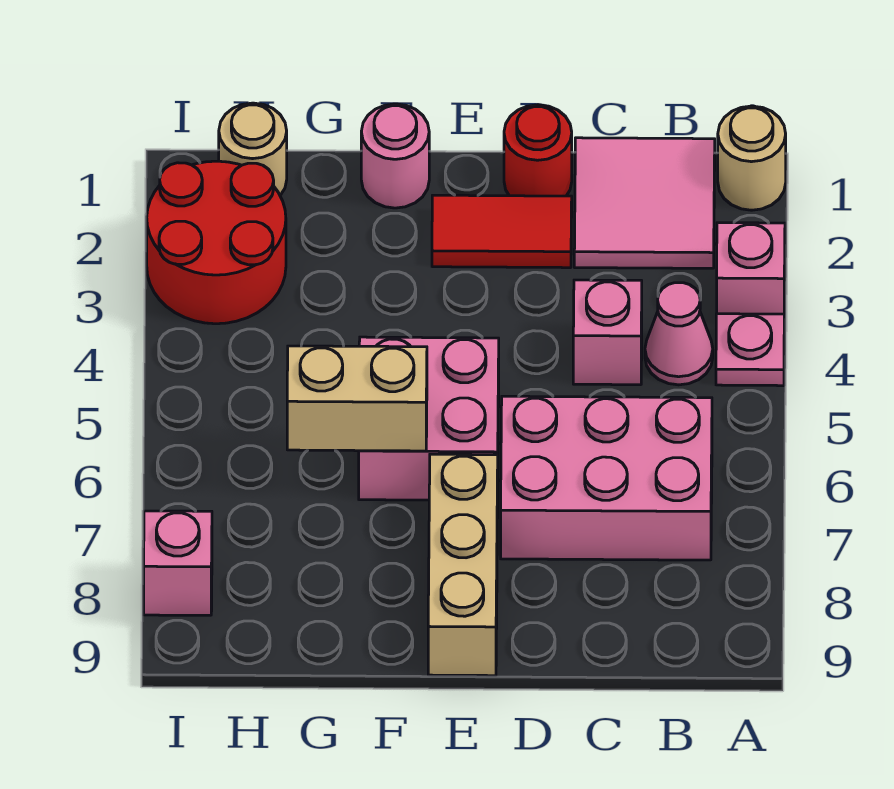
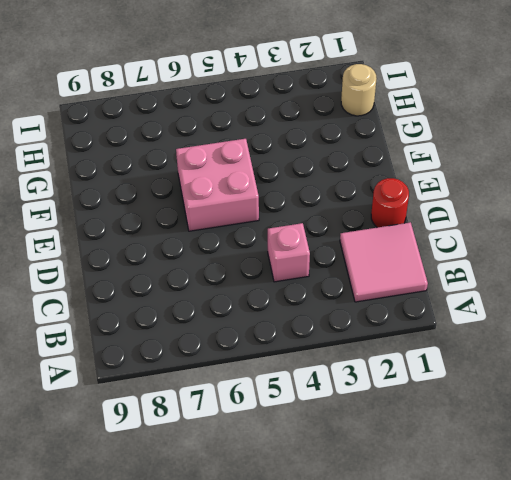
none -> tan round brick A1 level 1
none -> pink brick A3 level 1
none -> pink plate A4 level 1

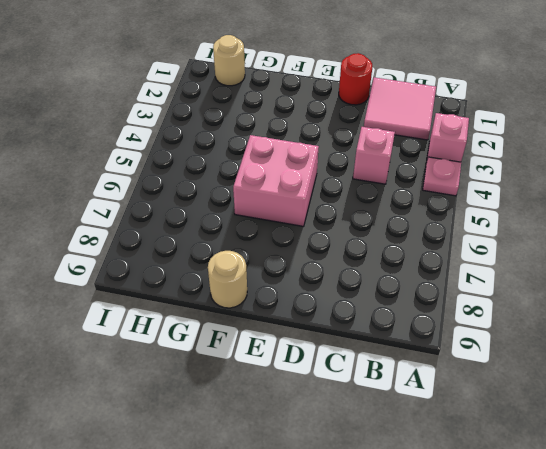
tan round brick F9 level 1 -> tan round brick A1 level 1
none -> pink cone B4 level 1
none -> pink brick B6:D7 level 1
none -> red tile D2:E2 level 1

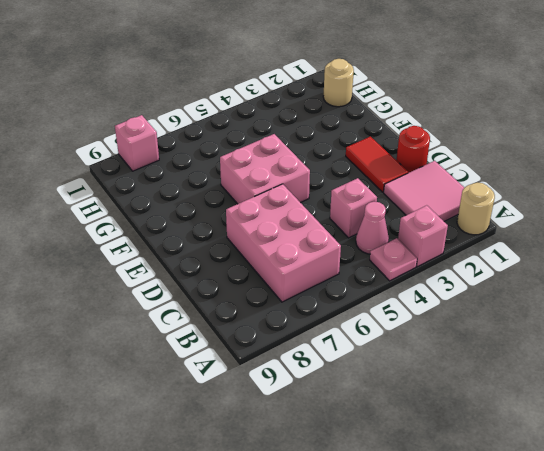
none -> tan brick E7:E9 level 1
none -> pink round brick F1 level 1
none -> red round brick H2:I3 level 1

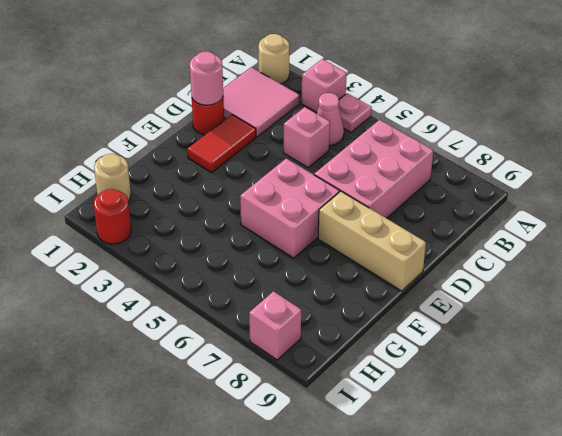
pink round brick D1 level 2 -> pink round brick F1 level 1
red round brick I2 level 1 -> red round brick H2:I3 level 1
none -> tan brick F6:G6 level 2

